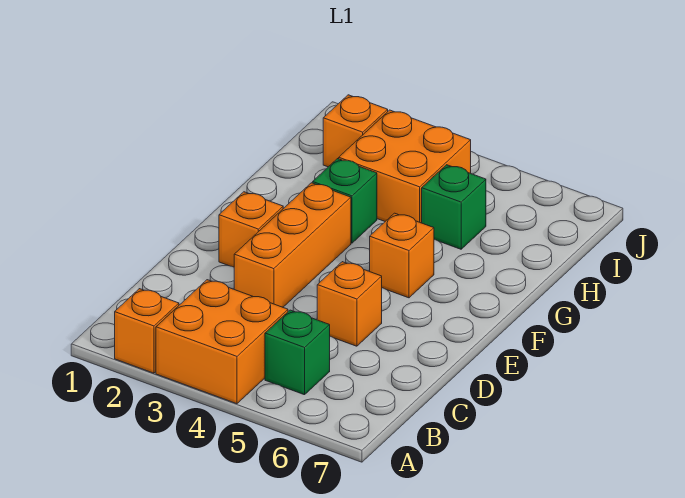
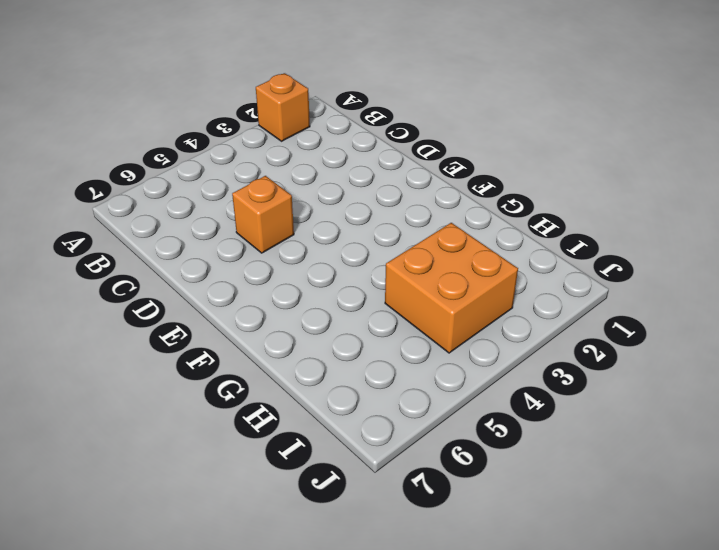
none -> orange brick A3:B4 level 1
none -> green brick B5 level 1

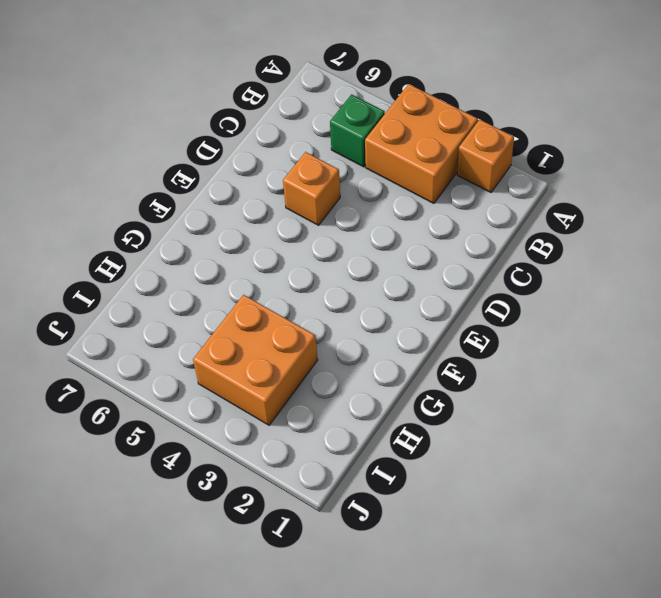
none -> orange brick D3:F3 level 1
none -> orange brick E2 level 1

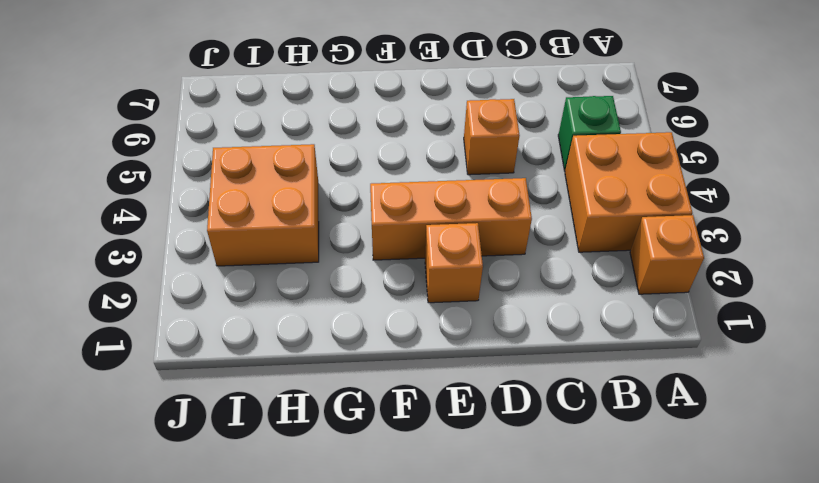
none -> orange brick F5 level 1
none -> green brick G3 level 1

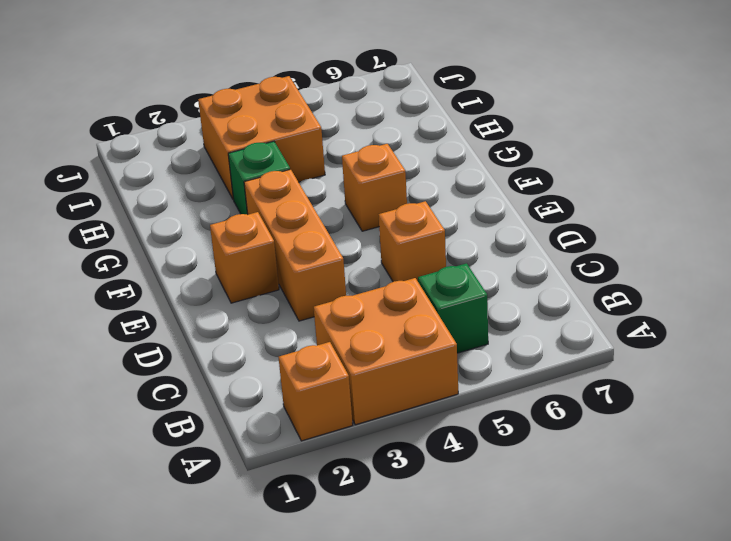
none -> green brick H5 level 1
none -> orange brick I2 level 1

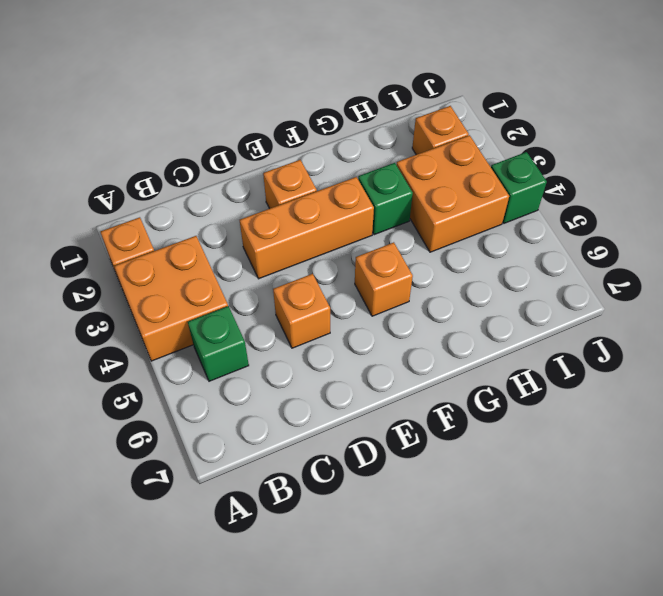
green brick J4 level 1 -> green brick H5 level 1

